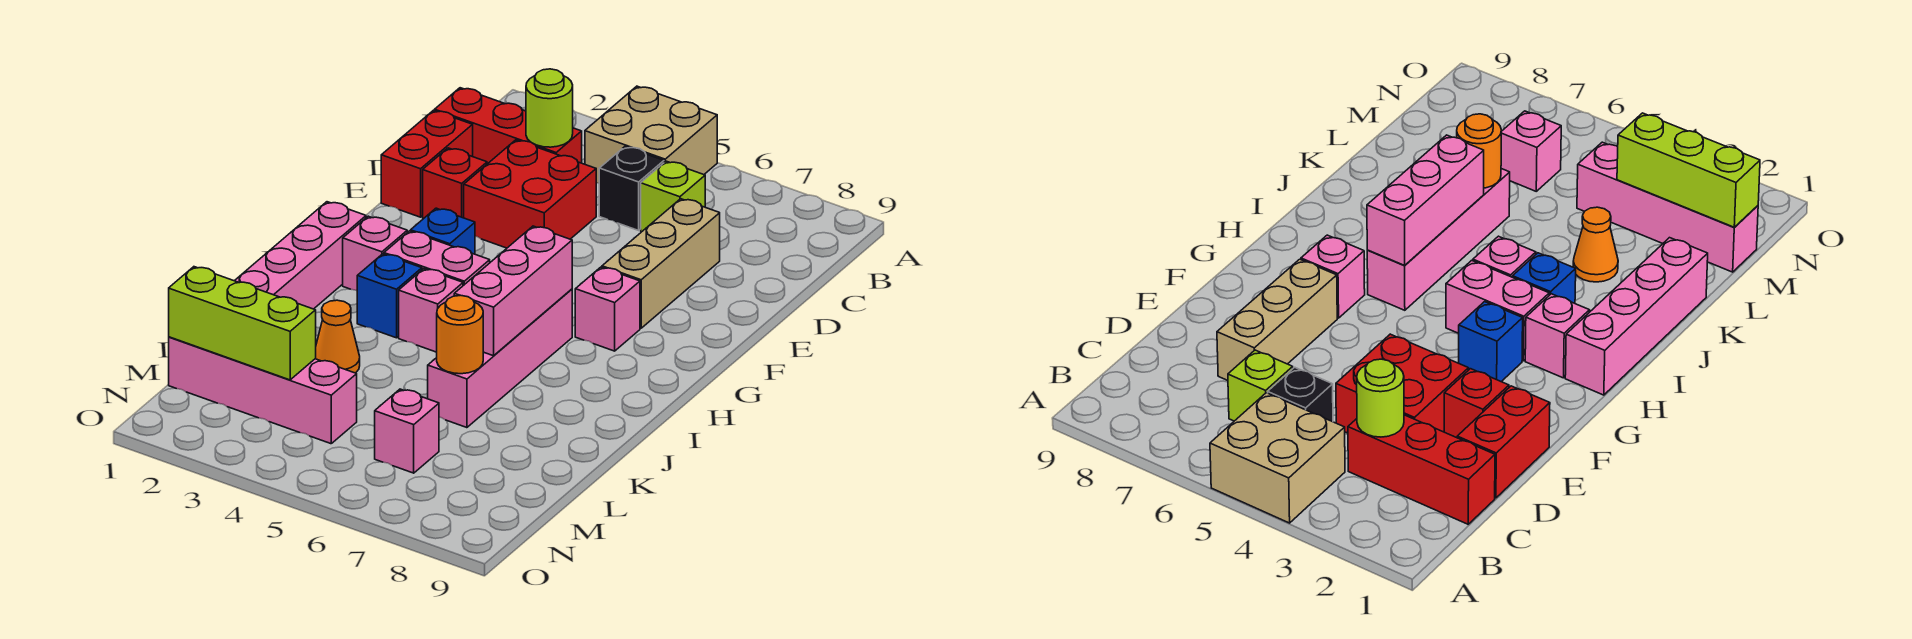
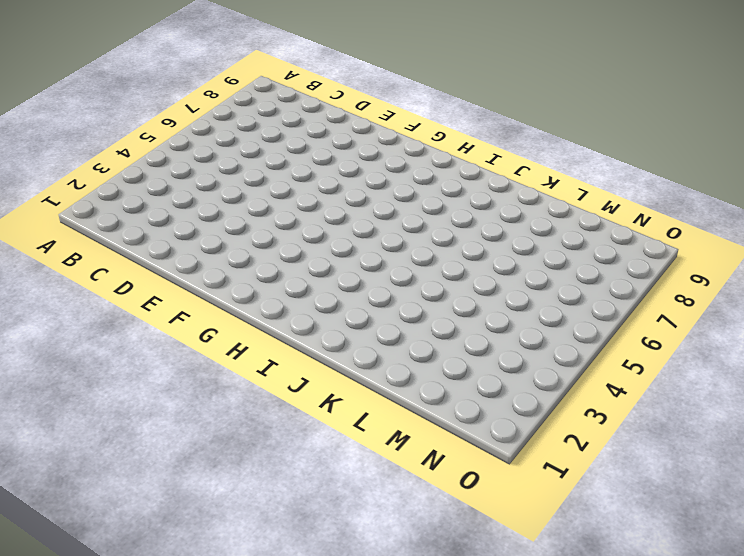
none -> tan brick A4:B5 level 1
none -> red brick C1:C3 level 1
none -> black brick C5 level 1

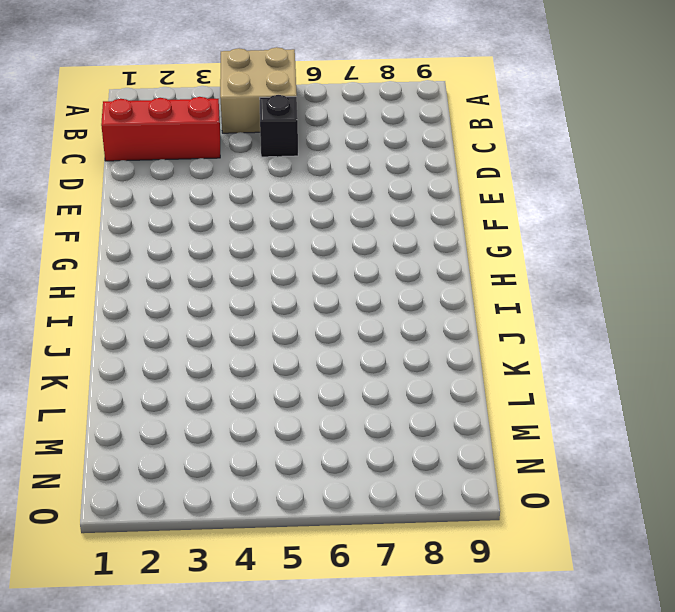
none -> lime brick C6 level 1
none -> red brick D1:E1 level 1
none -> red brick D3:E4 level 1

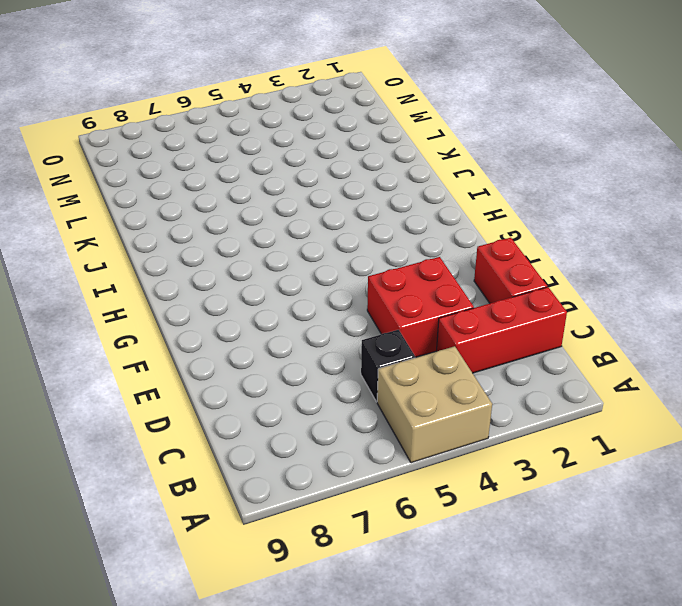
none -> lime brick C6 level 1
none -> tan brick D7:F7 level 1
none -> red brick E2 level 1

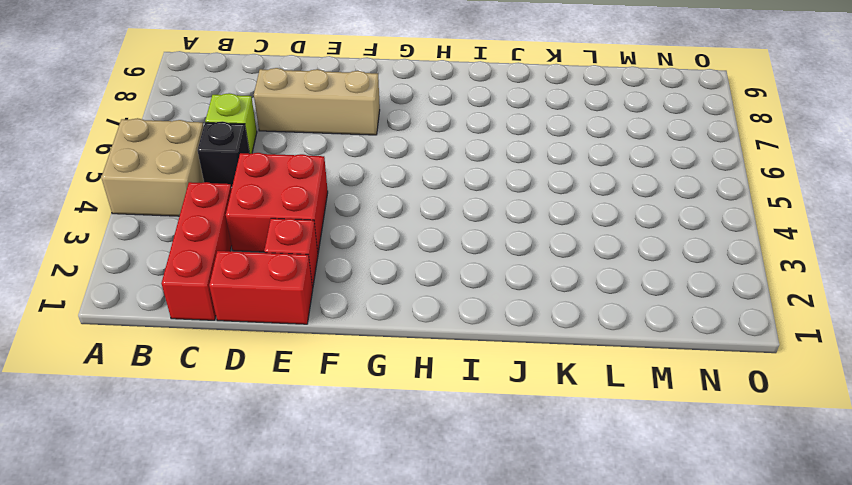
none -> blue brick G3 level 1
none -> pink brick G7 level 1
none -> pink brick H1:K1 level 1

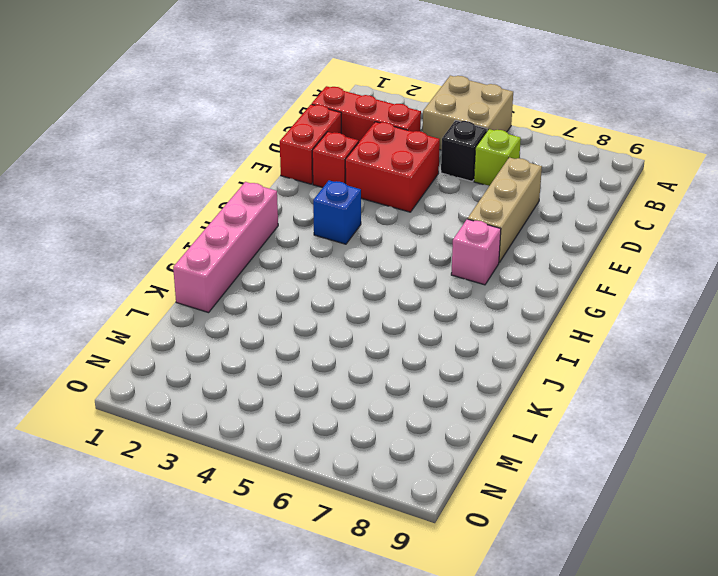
none -> pink brick H2 level 1
none -> pink brick H3:H4 level 1
none -> pink brick H6:K6 level 1

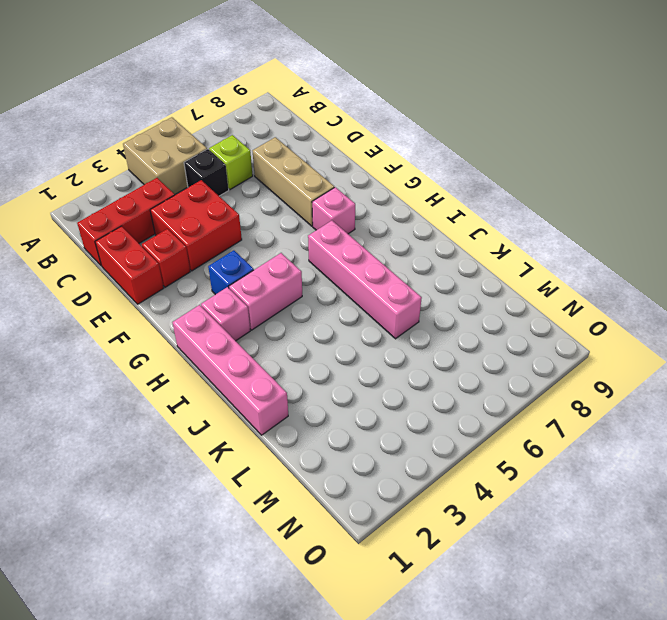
none -> blue brick I3 level 1
none -> pink brick I4 level 1
none -> orange cone K3 level 1

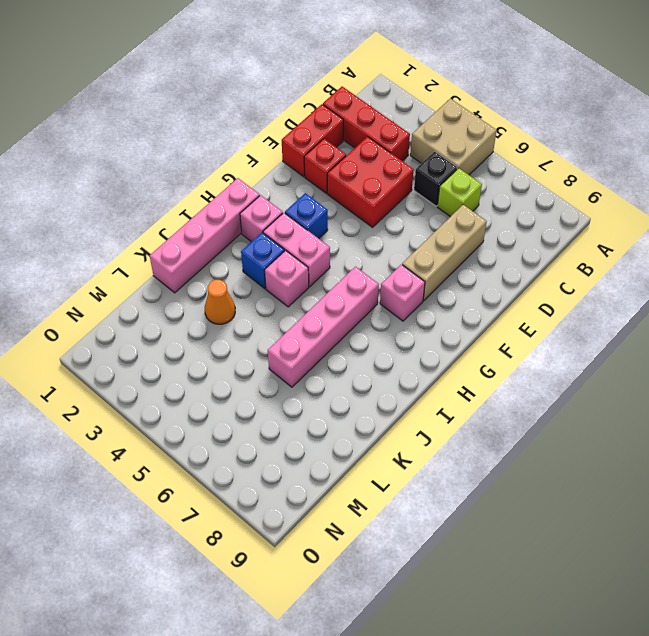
none -> pink brick M1:M4 level 1
none -> pink brick M6 level 1
none -> lime round brick C3 level 2

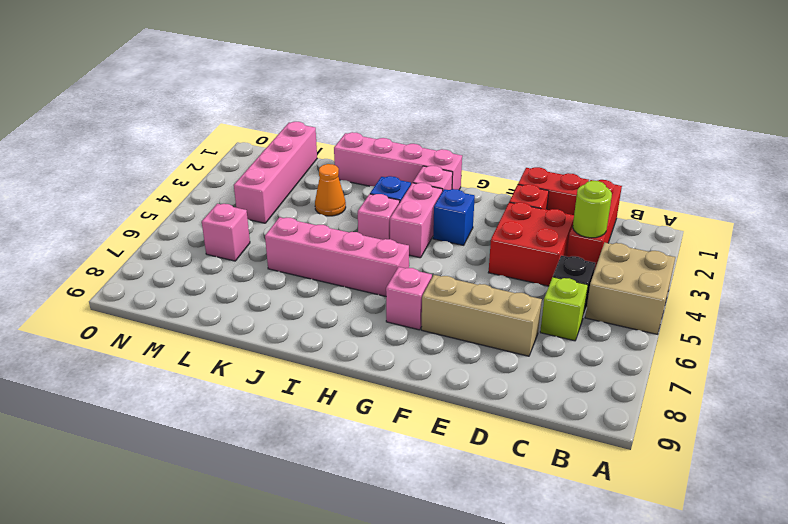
none -> pink brick H6:J6 level 2
none -> orange round brick K6 level 2
none -> lime brick M1:M3 level 2

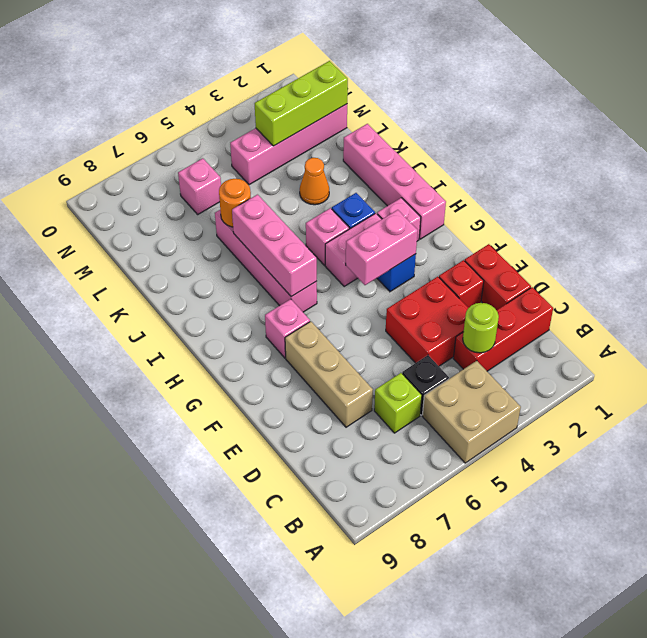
pink brick G3:G4 level 2 -> none

